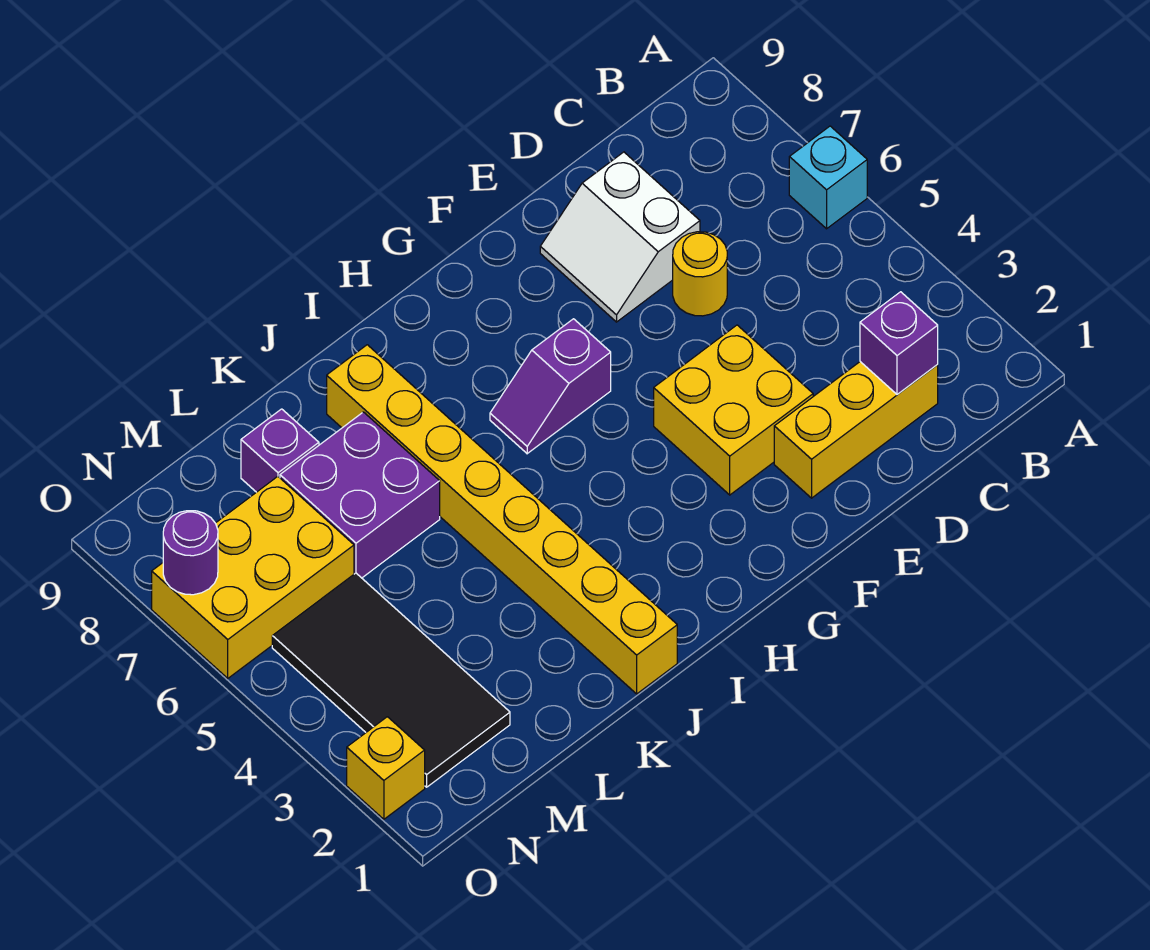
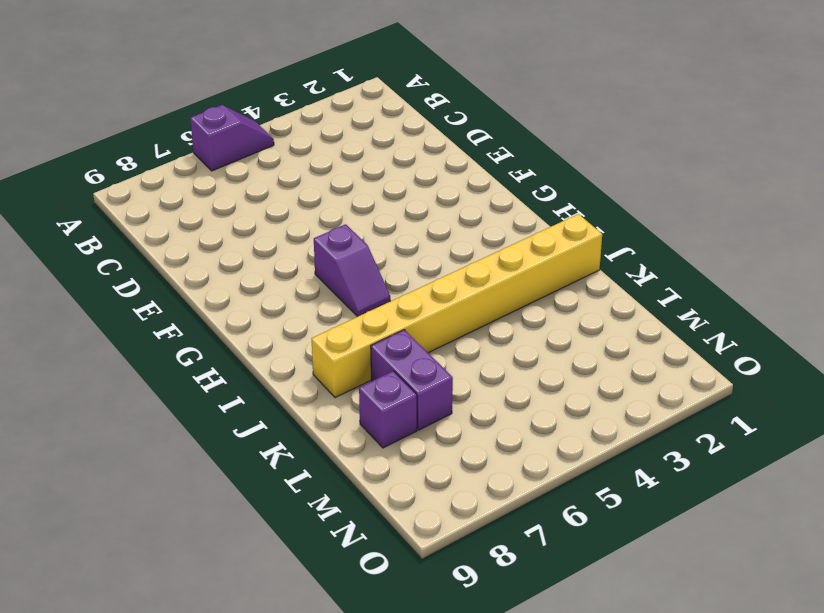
purple slope A5:A6 level 1 top 6 -> cyan brick A6 level 1
purple brick K7:L7 level 1 -> purple brick K6:L7 level 1
none -> yellow brick C2:E2 level 1
none -> yellow round brick D6 level 1
none -> white slope D7:E8 level 1 top D

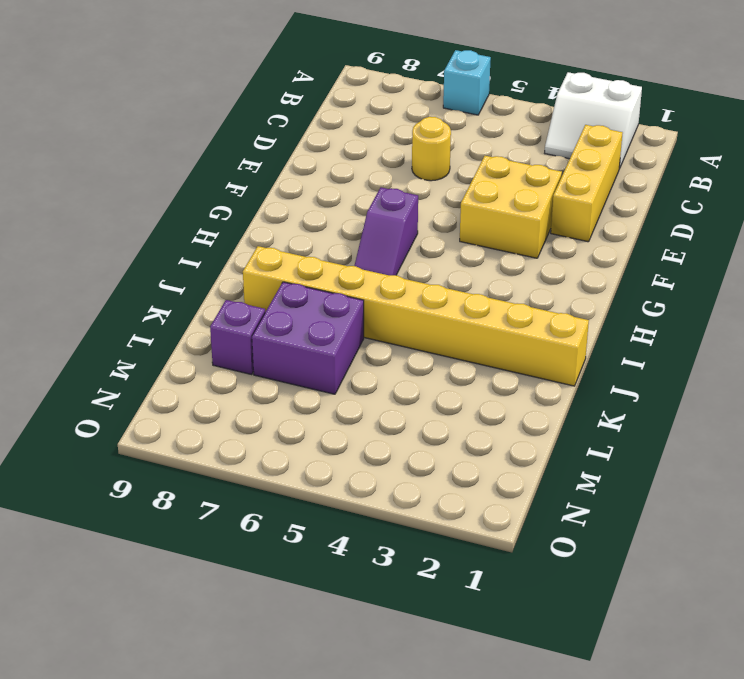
white slope A2:B3 level 1 top A -> white slope D7:E8 level 1 top D
none -> black tile M2:N5 level 1
none -> yellow brick M6:O7 level 1
none -> yellow brick O2 level 1

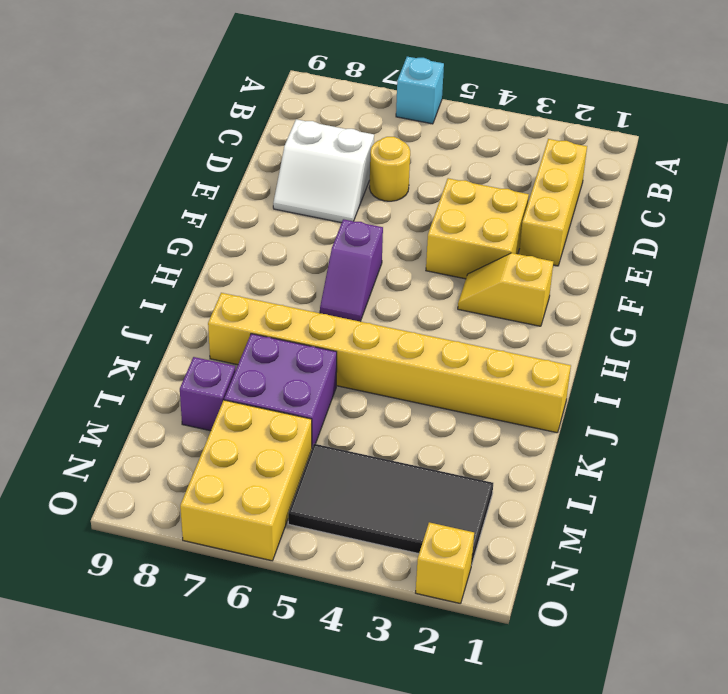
yellow slope G2:G3 level 1 top 2 -> none
none -> purple brick C2 level 2
none -> purple round brick O7 level 2

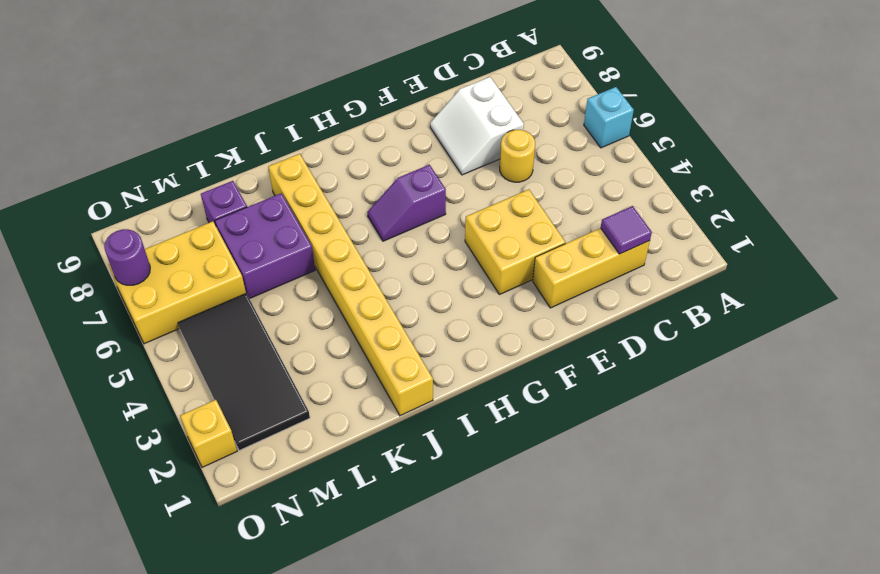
purple tile C2 level 2 -> purple brick C2 level 2

